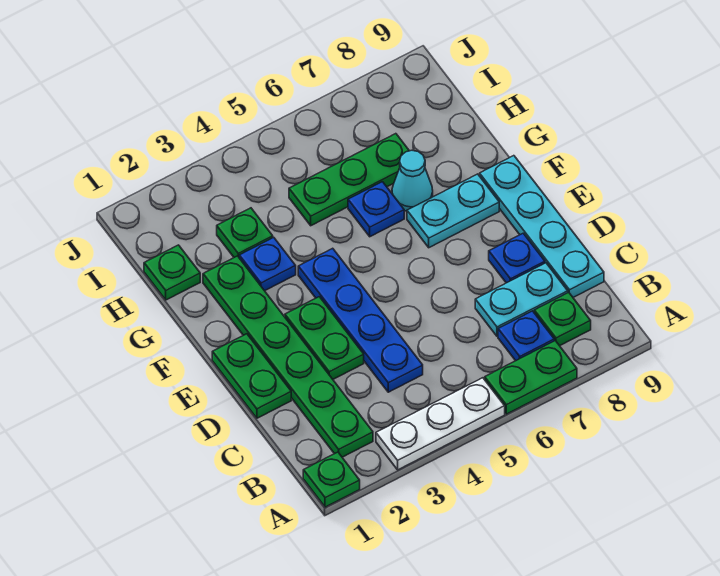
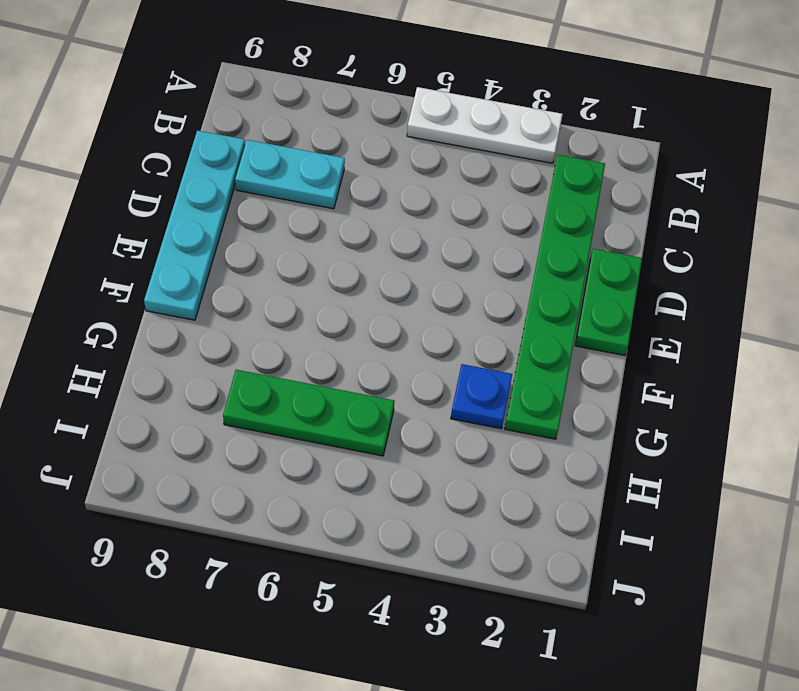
none -> green plate A1 level 1
none -> green plate A6:A7 level 1
none -> blue plate B7 level 1

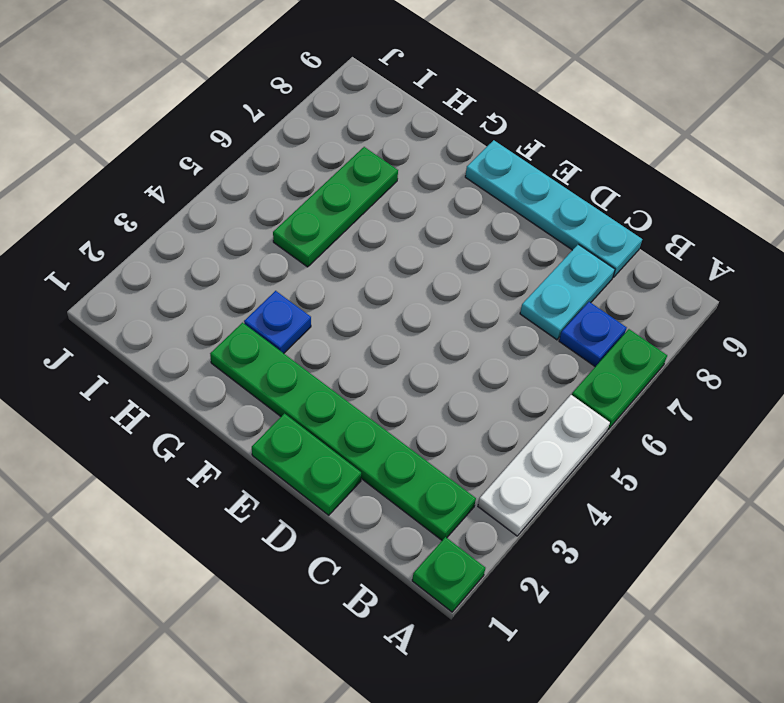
none -> green plate B8 level 1
none -> blue plate C4:F4 level 1
none -> green plate D3:E3 level 1

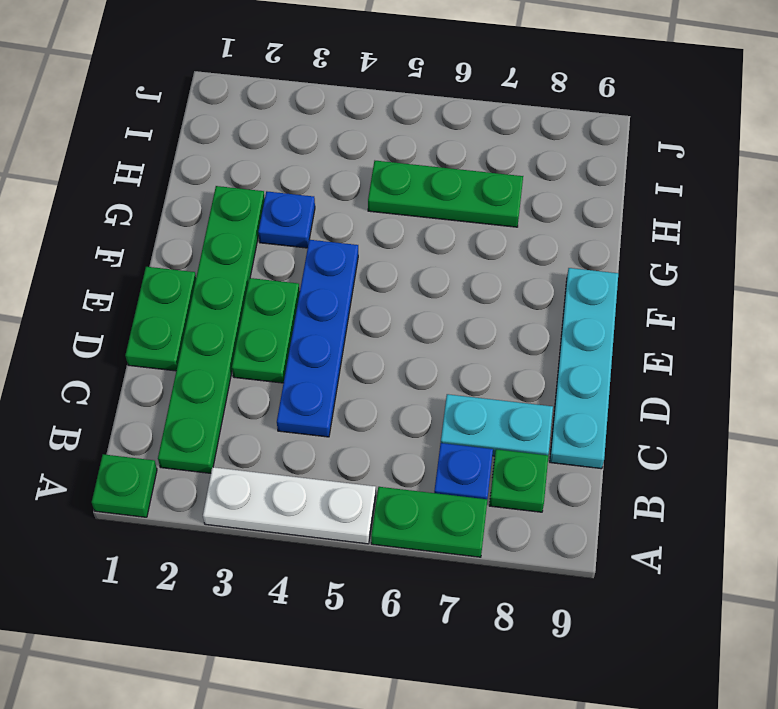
none -> blue plate D8 level 1
none -> cyan plate F7:F8 level 1
none -> blue plate G6 level 1

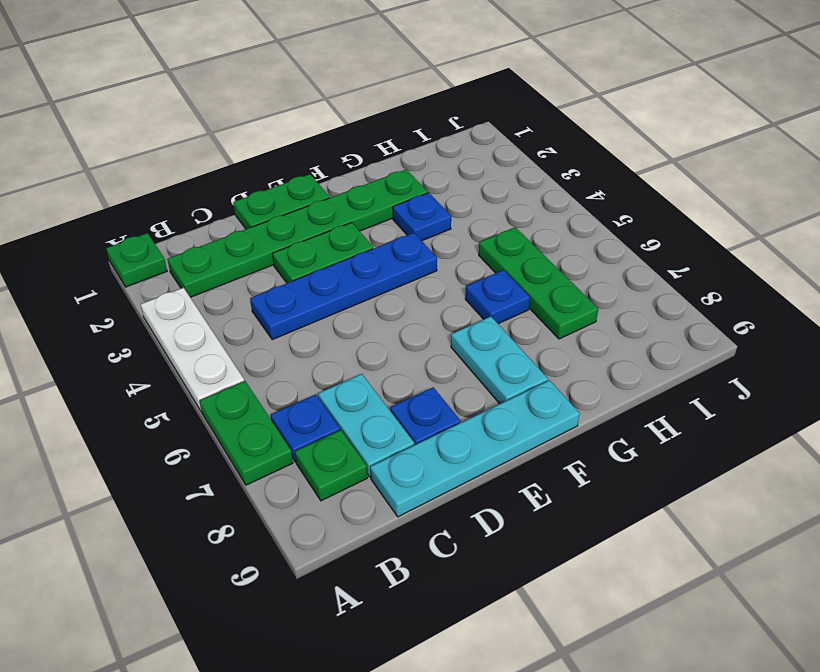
none -> cyan cone G7 level 1
none -> green plate H1 level 1
none -> green plate H3 level 1

